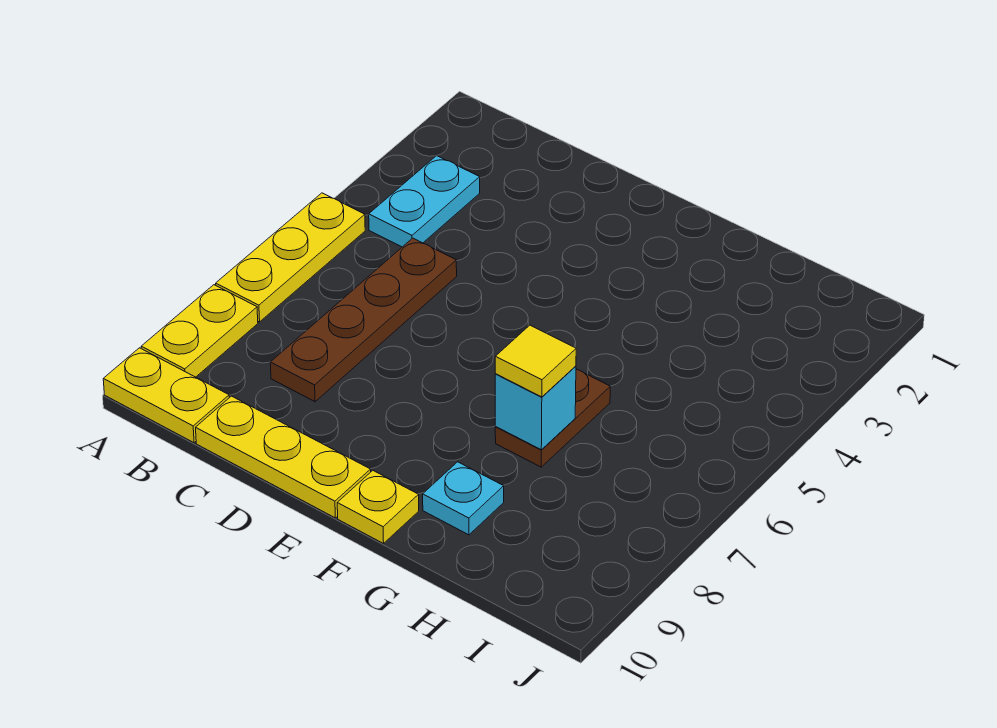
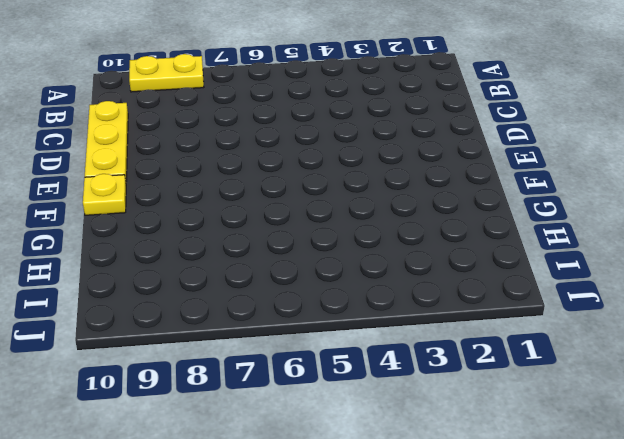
none -> yellow plate A5:A7 level 1
none -> yellow plate A10:B10 level 1

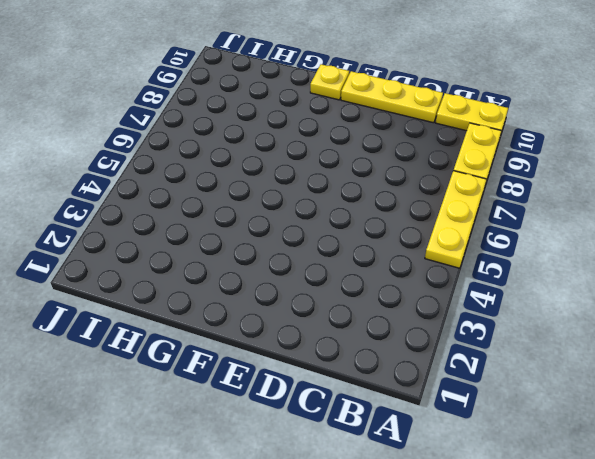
none -> cyan plate B3:B4 level 1
none -> brown plate C5:C8 level 1

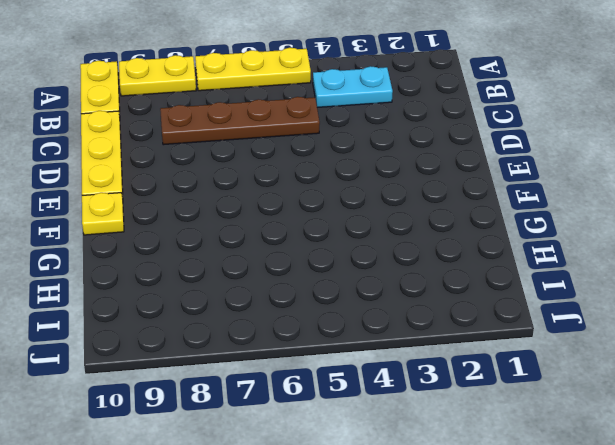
none -> brown plate G6:G7 level 1
none -> cyan plate G9 level 1

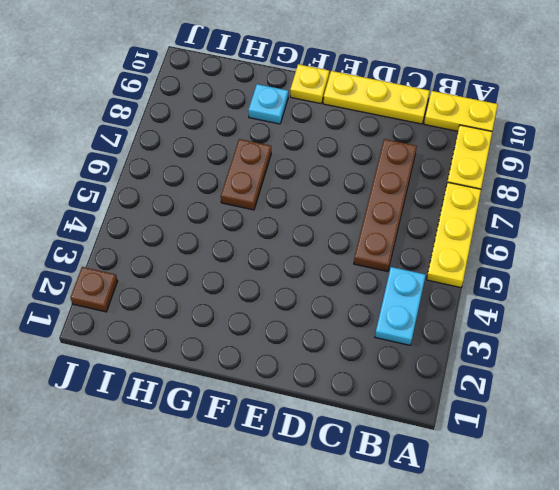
brown plate J2 level 1 -> none
none -> cyan brick G7 level 2
none -> yellow tile G7 level 3

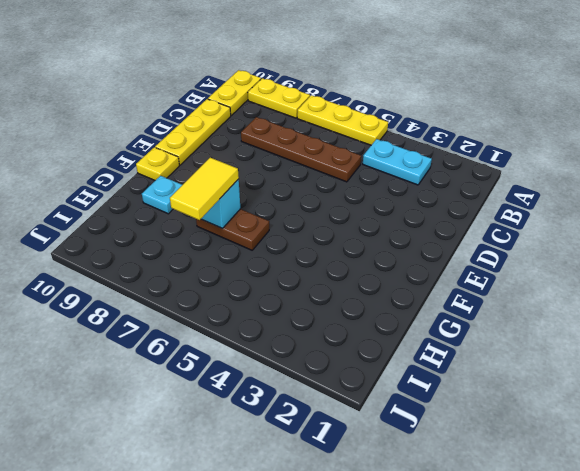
yellow tile G7:H7 level 3 -> yellow tile G7 level 3

